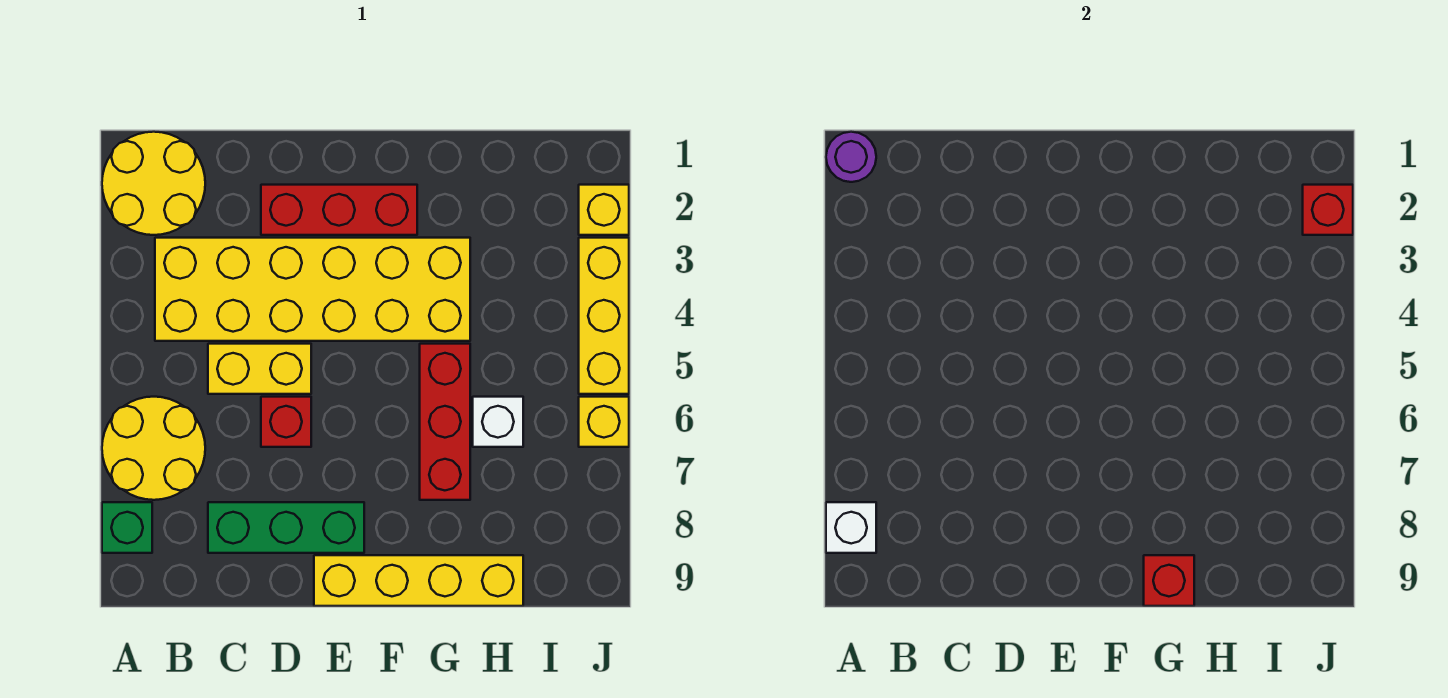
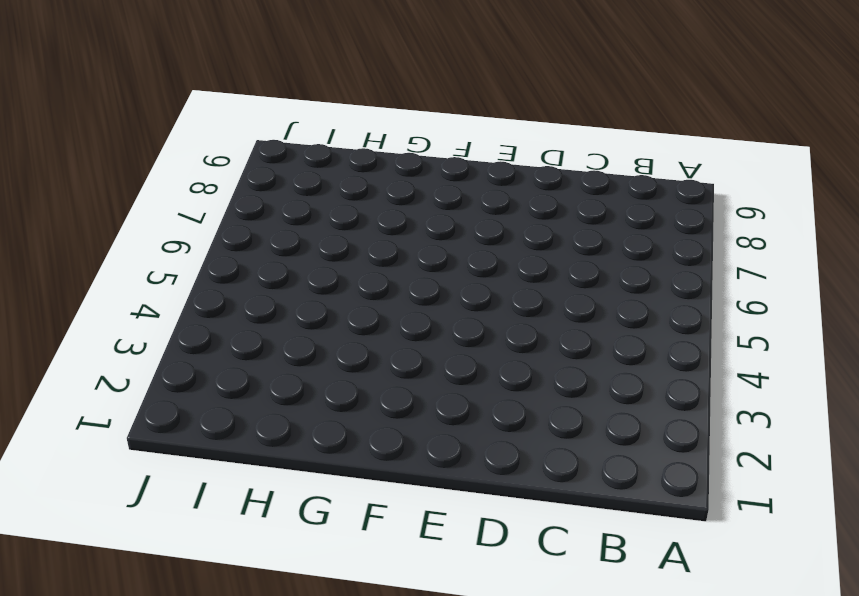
none -> yellow round brick A1:B2 level 1
none -> yellow round brick A6:B7 level 1
none -> green brick A8 level 1

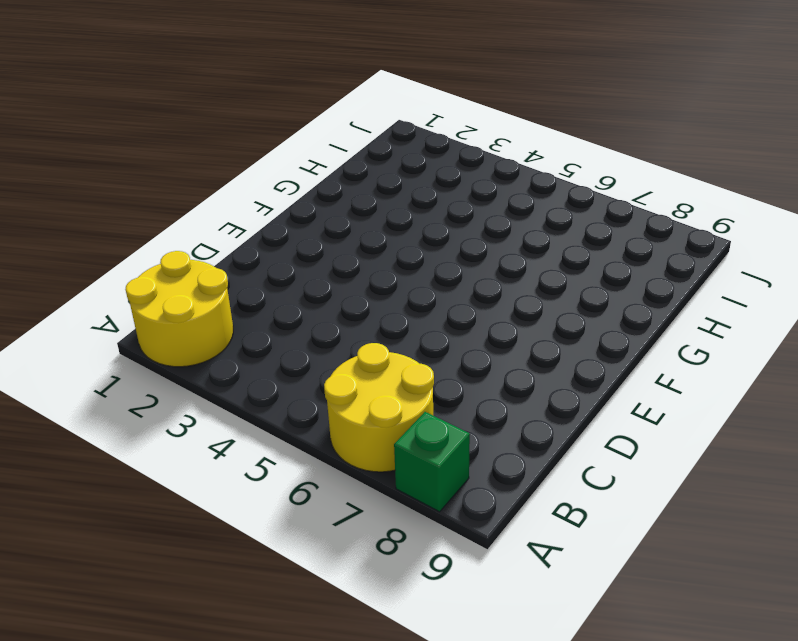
none -> yellow brick B3:G4 level 1
none -> yellow brick C5:D5 level 1
none -> green brick C8:E8 level 1

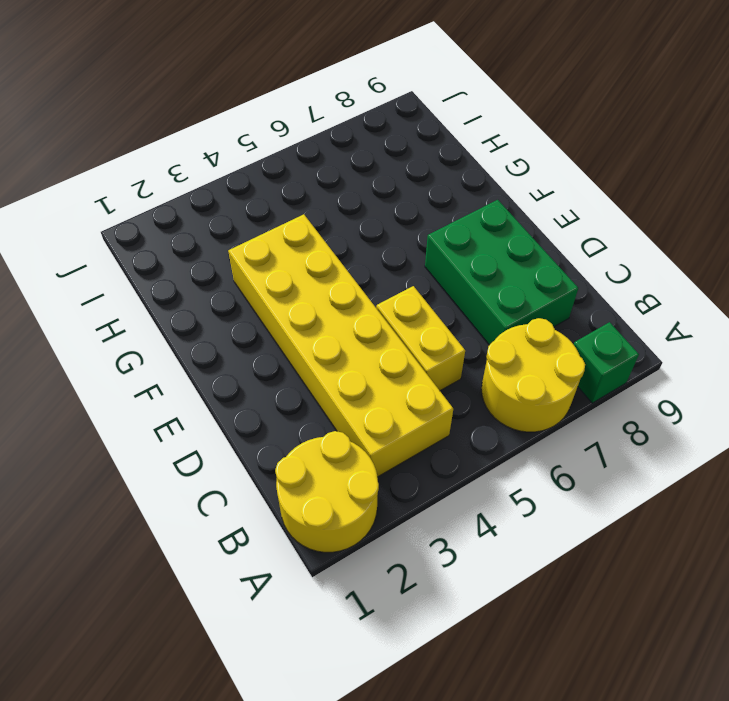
green brick C7:E8 level 1 -> green brick C8:E8 level 1
none -> red brick D2:F2 level 1
none -> red brick D6 level 1
none -> yellow brick E9:H9 level 1

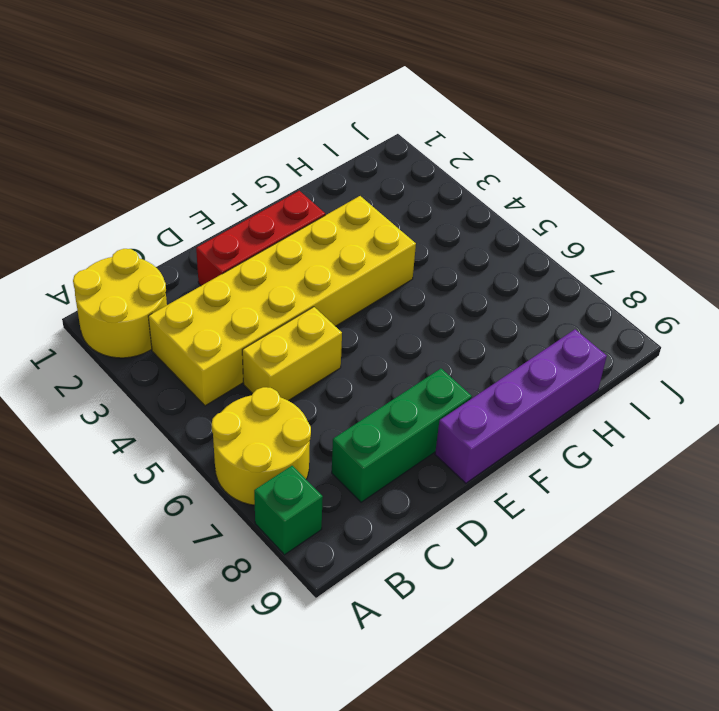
purple brick E9:H9 level 1 -> yellow brick E9:H9 level 1
none -> red brick D6 level 1
none -> red brick G5:G7 level 1
none -> white brick H6 level 1

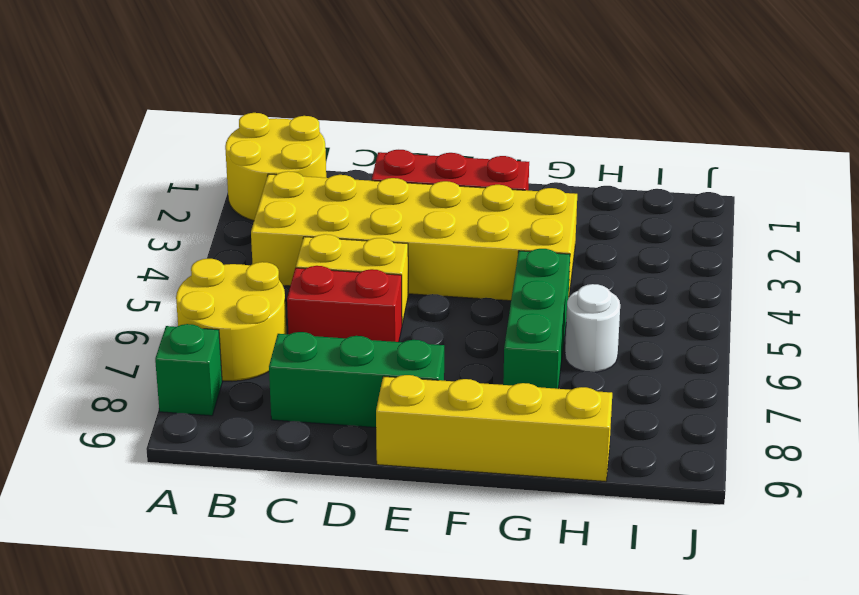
red brick C6:D6 level 1 -> red brick D6 level 1
green brick G5:G7 level 1 -> red brick G5:G7 level 1
white round brick H6 level 1 -> white brick H6 level 1
none -> yellow brick J2 level 1
none -> yellow brick J3:J5 level 1
none -> yellow brick J6 level 1

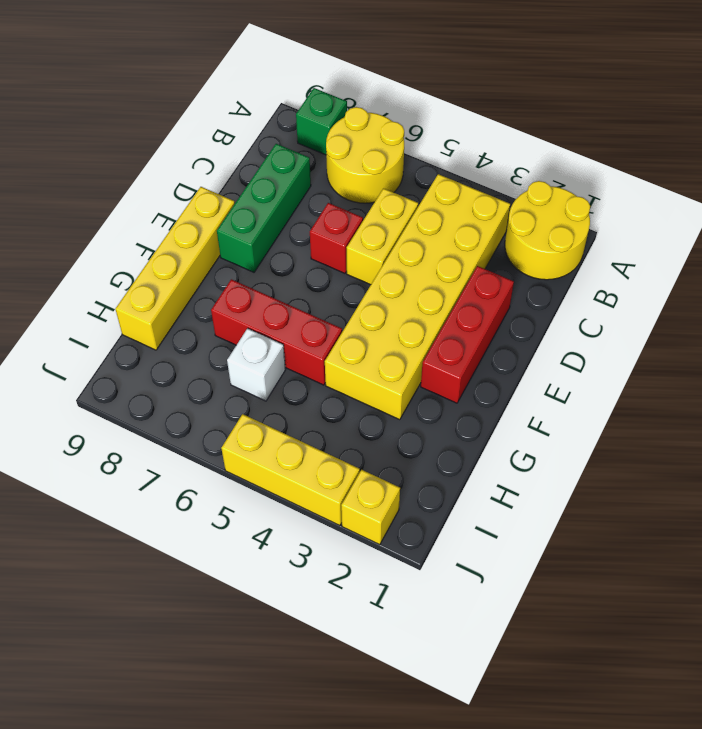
none -> yellow brick J6 level 1
none -> purple round brick A1 level 2
none -> white brick A8 level 2

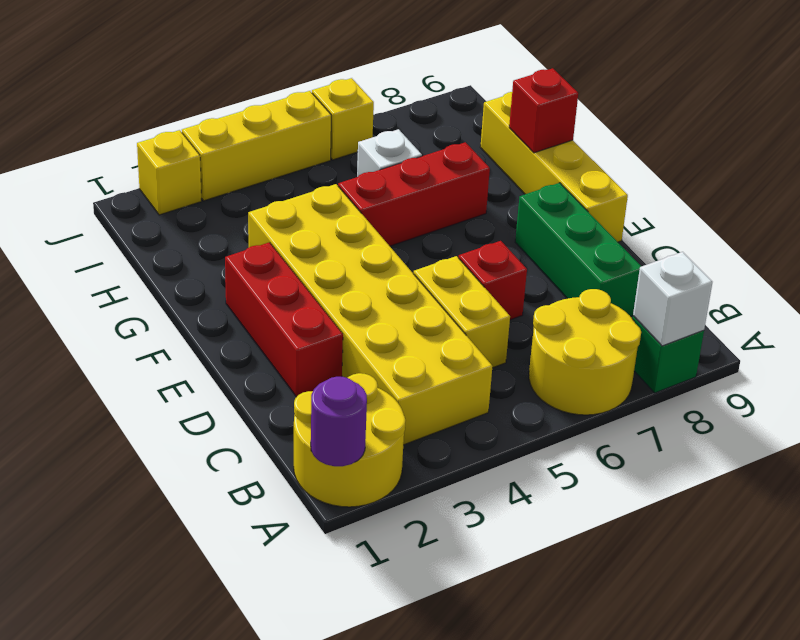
none -> red brick J2 level 2

